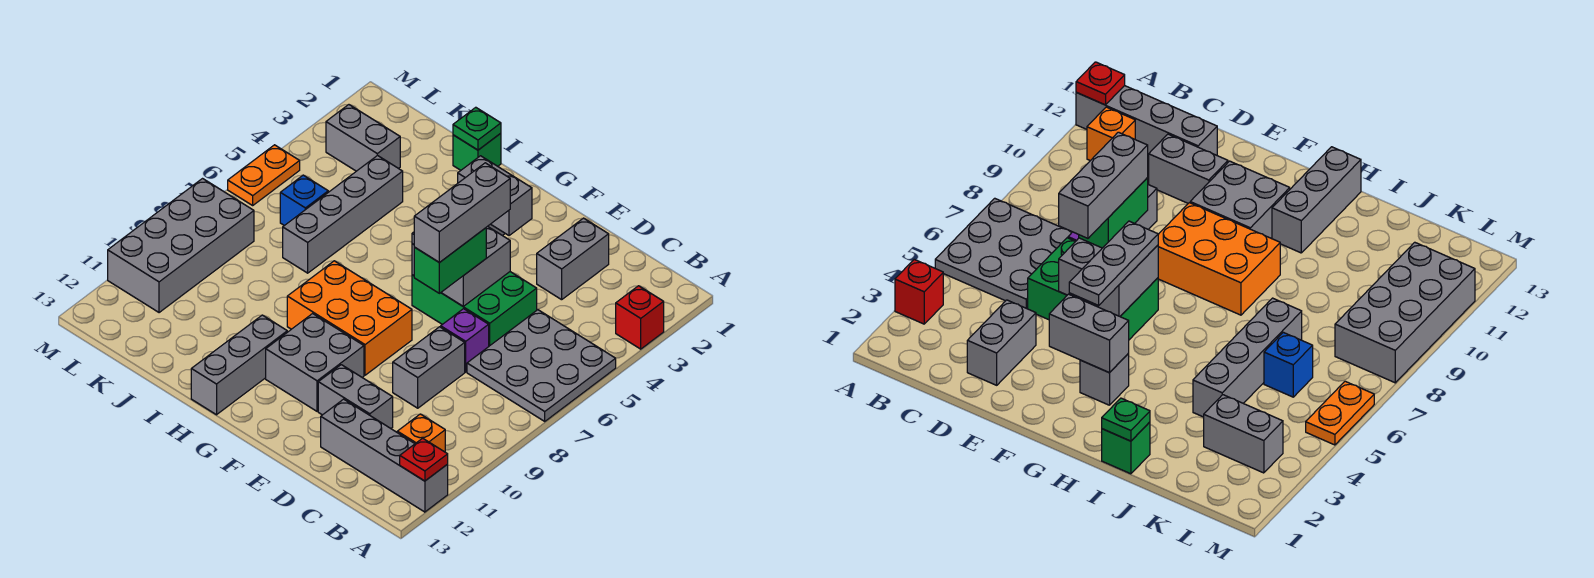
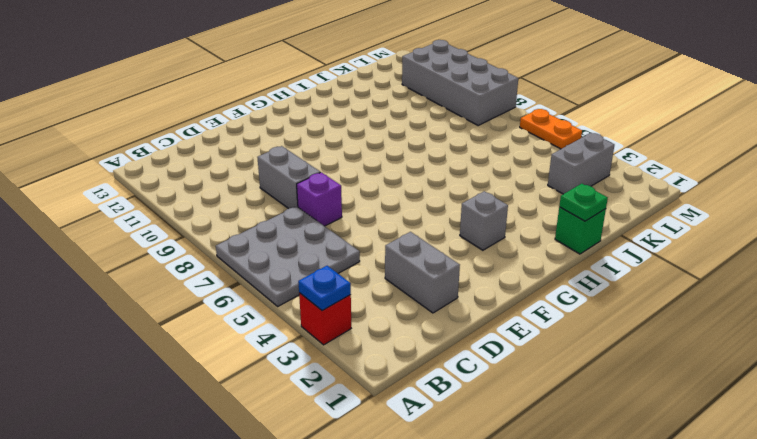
blue plate A3 level 2 -> none
none -> grey brick A12:D12 level 1
none -> orange brick B11 level 1
none -> green brick D5:F6 level 1

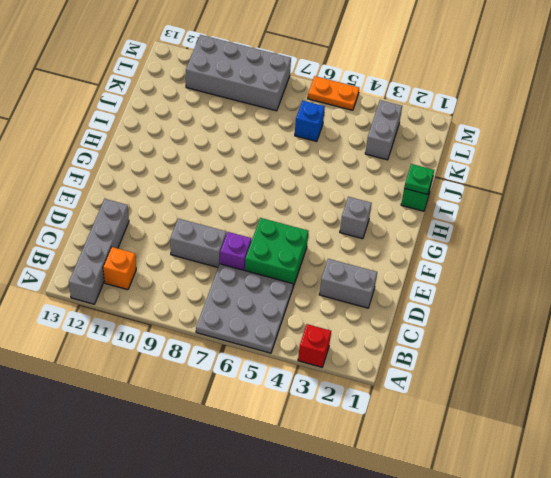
green brick D5:E6 level 1 -> green brick D5:F6 level 1
none -> grey brick D11:E11 level 1
none -> orange brick F8:H9 level 1
none -> grey brick F10:G11 level 1

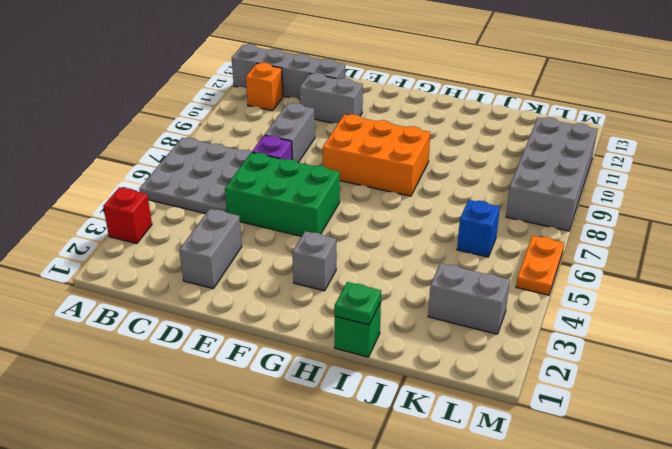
none -> grey brick F10:G11 level 1
none -> grey brick H11:H13 level 1
none -> grey brick J4:J7 level 1

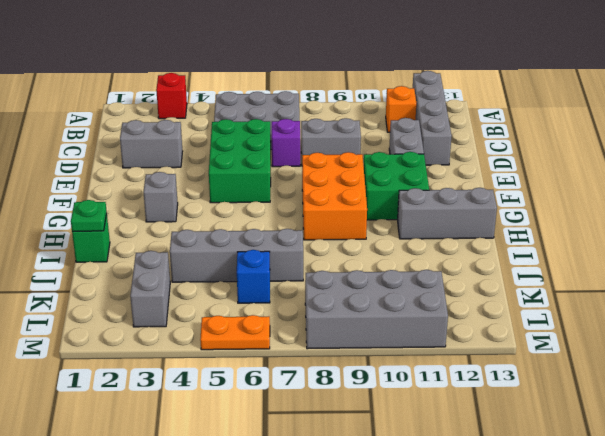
green brick F10:G11 level 1 -> grey brick F10:G11 level 1
none -> red plate A12 level 2
none -> grey brick E5:F6 level 2
none -> grey brick F3:G3 level 2

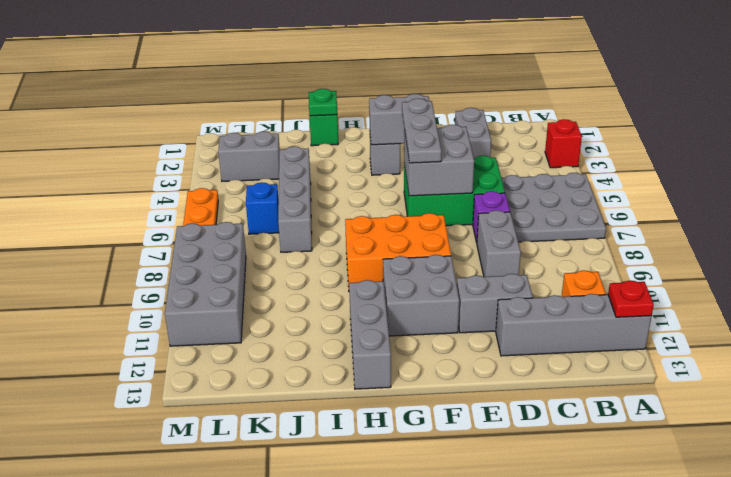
none -> green brick E6:E7 level 3
none -> grey brick E5:E7 level 4

